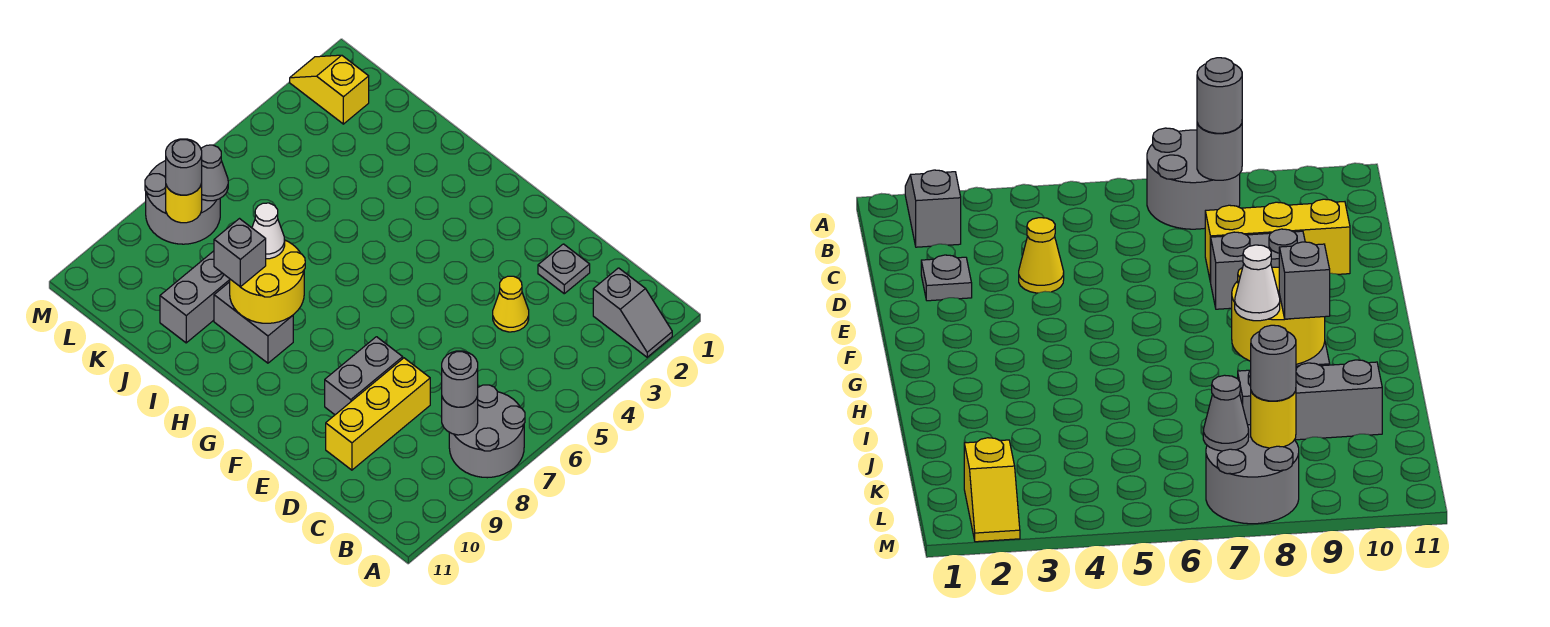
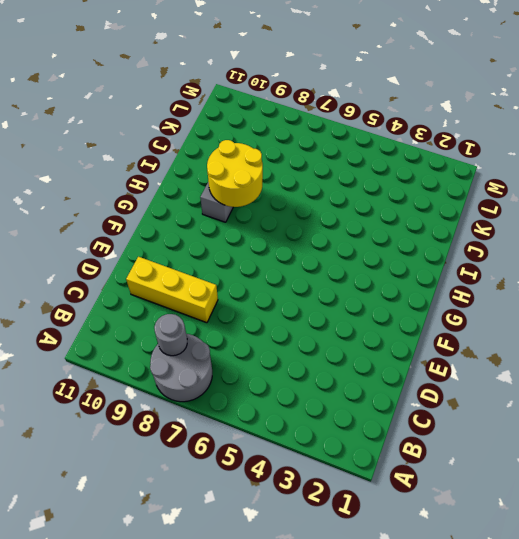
none -> grey slope A2:B2 level 1 top B
none -> grey plate D2 level 1
none -> yellow cone D4 level 1

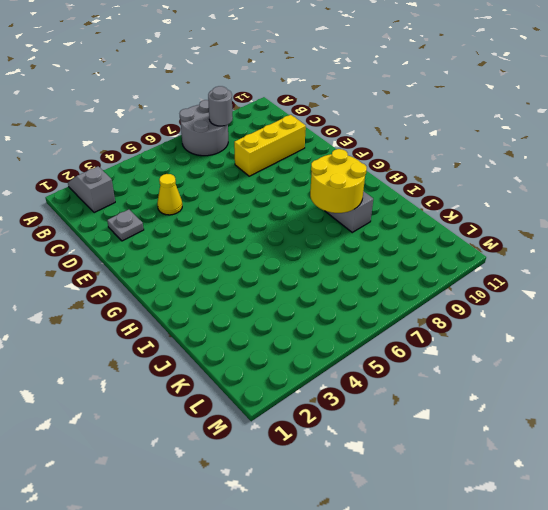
none -> grey brick E8:E9 level 1
none -> grey brick J8:J10 level 1
none -> yellow slope L2:M2 level 1 top L

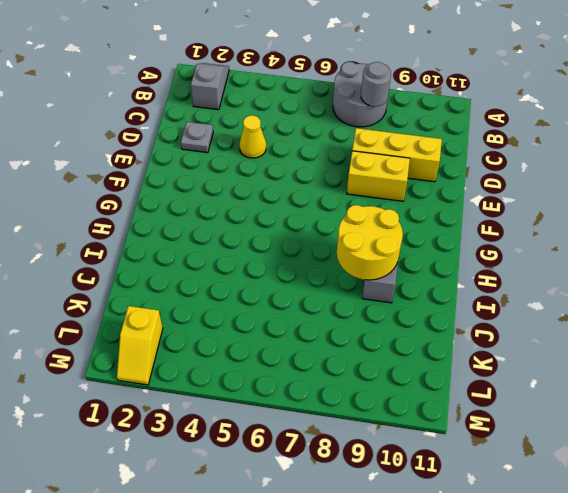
yellow brick E8:E9 level 1 -> grey brick E8:E9 level 1
none -> grey brick J8:J10 level 1
none -> grey round brick L7:M8 level 1
none -> grey cone L7 level 2

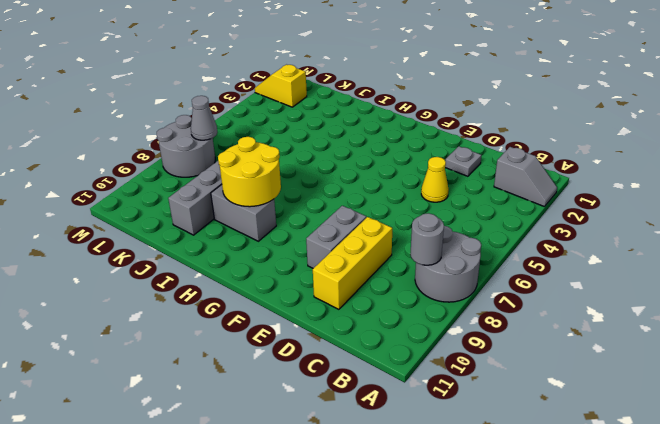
none -> yellow round brick L8 level 2
none -> grey round brick B8 level 3
none -> white cone I8 level 3

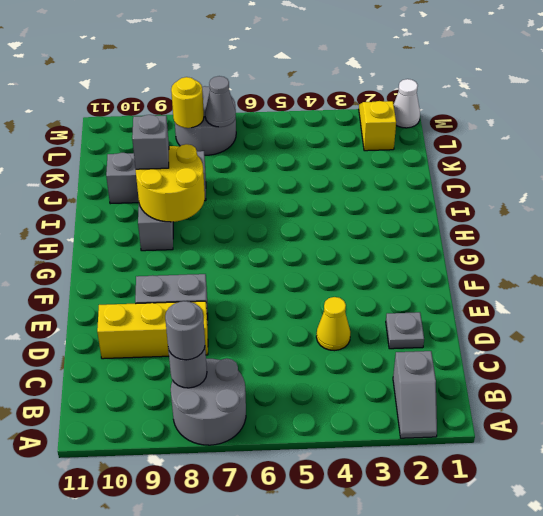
white cone M1 level 1 -> white cone I8 level 3
none -> grey round brick L8 level 3

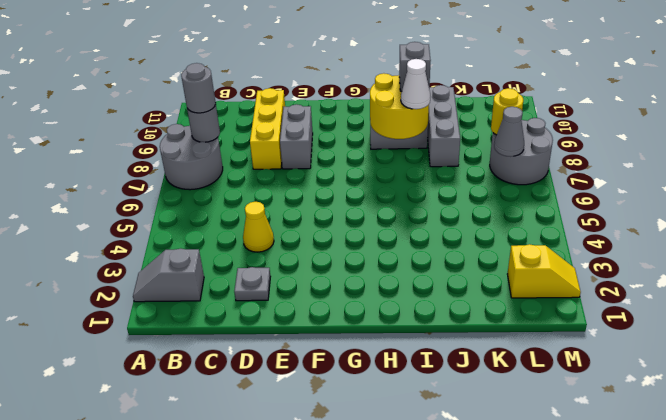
none -> grey round brick L8 level 3

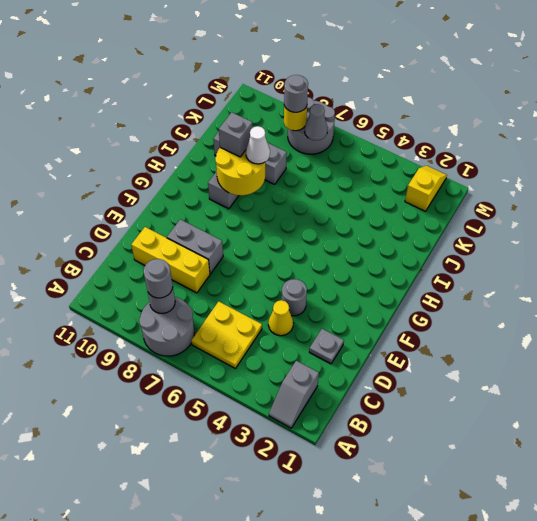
yellow plate B5:C6 level 1 -> none
grey round brick E4 level 1 -> none

